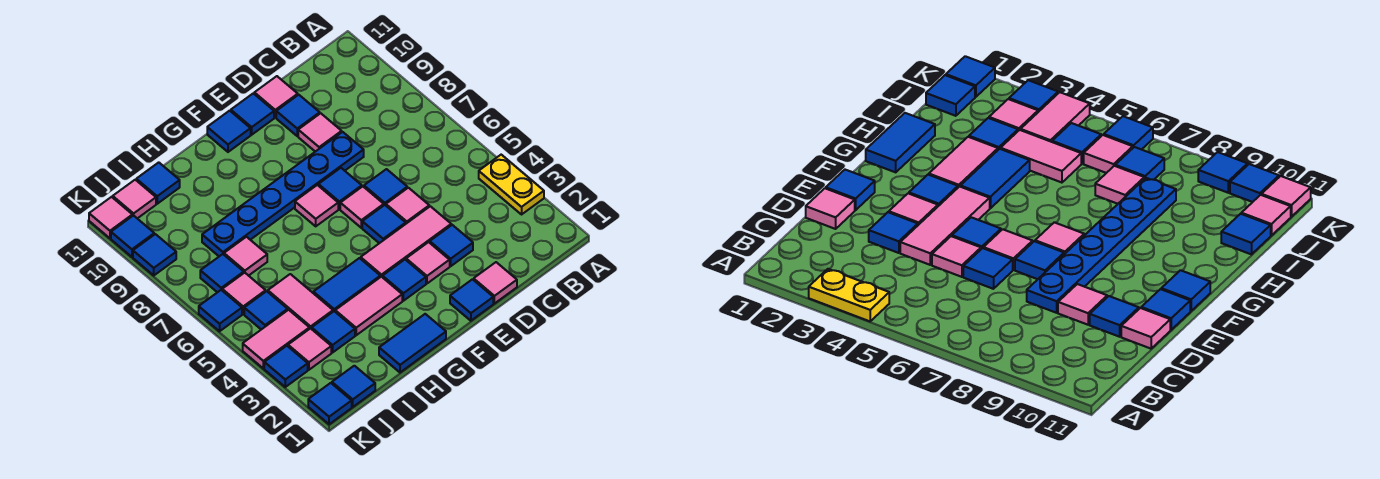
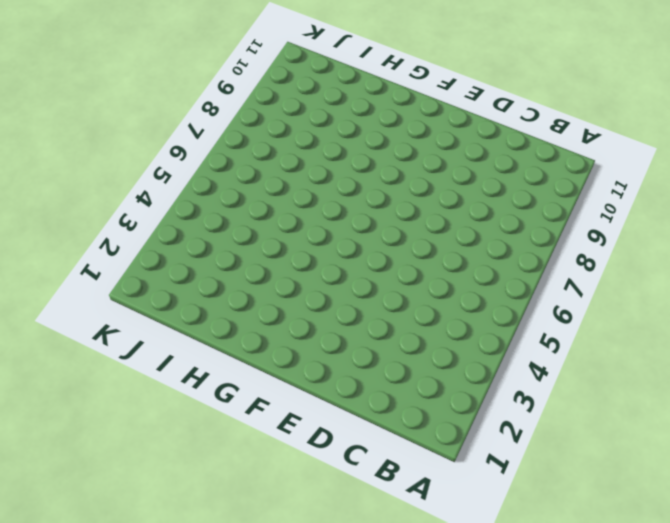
none -> yellow plate A3:A4 level 1
none -> pink tile D1 level 1
none -> blue tile D3 level 1
none -> pink tile D4:F4 level 1

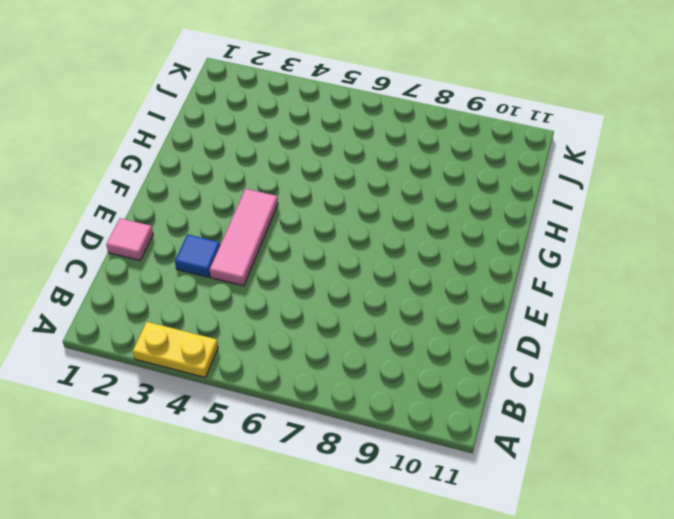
none -> pink tile D5 level 1
none -> blue tile D6 level 1
none -> blue plate D8:I8 level 1
none -> pink tile D9 level 1

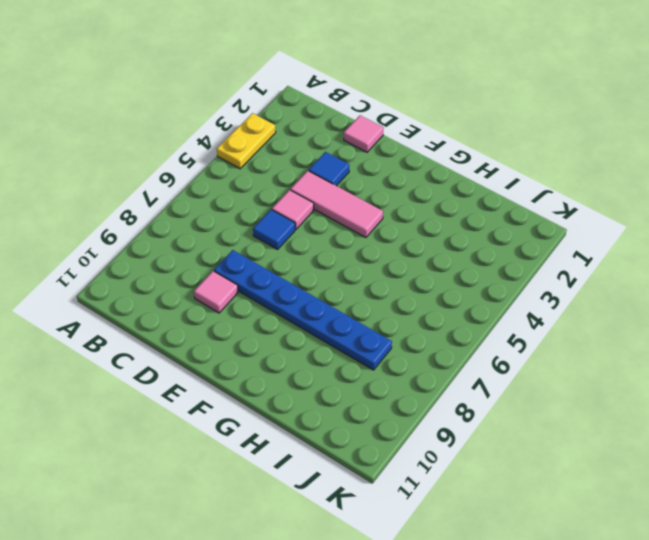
none -> blue tile D10 level 1
none -> pink tile D11 level 1
none -> blue tile E1 level 1
none -> pink tile E3 level 1

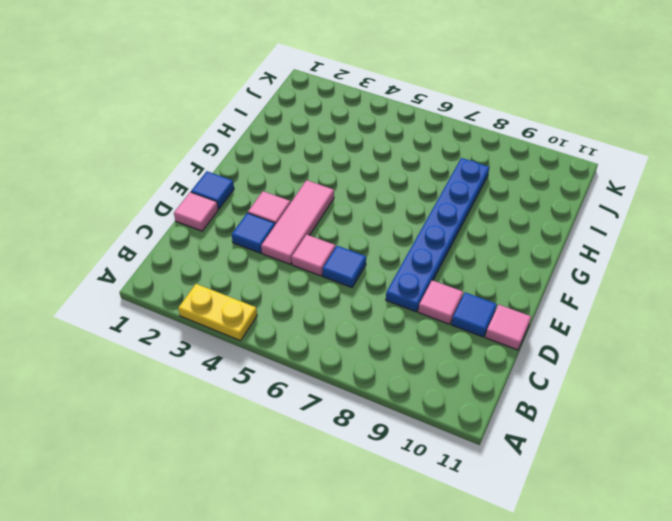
none -> blue tile E5 level 1
none -> pink tile E6 level 1
none -> blue tile E7 level 1
none -> blue tile E11 level 1

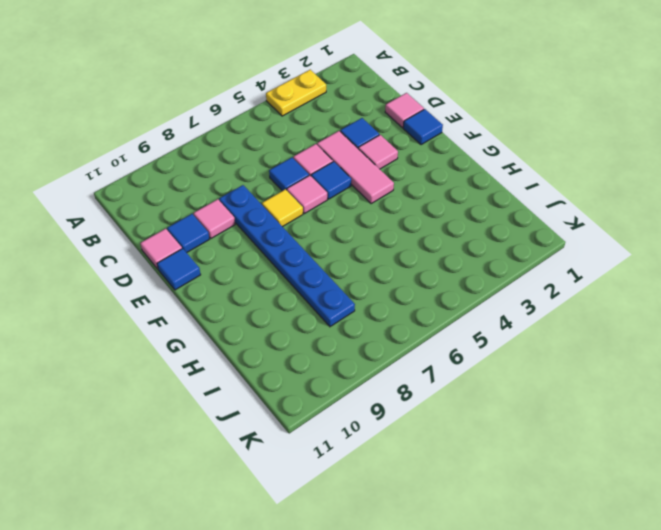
yellow tile E7 level 1 -> blue tile E7 level 1
none -> blue tile F3 level 1
none -> pink tile F7 level 1
none -> blue tile F11 level 1
none -> blue tile G1:H1 level 1

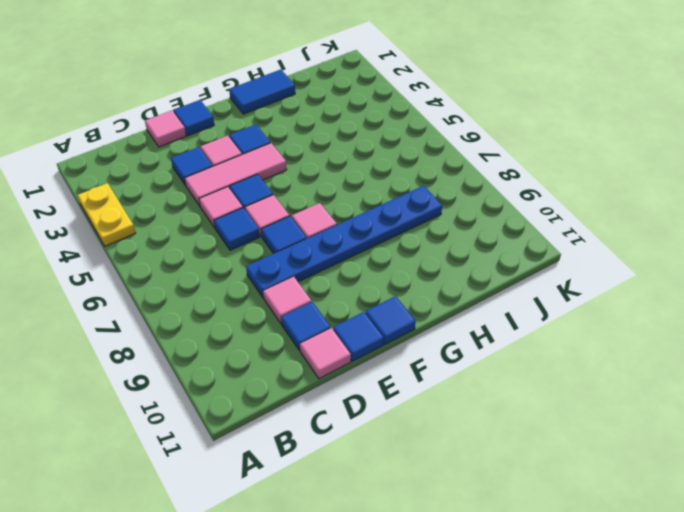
none -> pink tile G3:H3 level 1
none -> blue tile G4:H4 level 1
none -> blue tile I3 level 1
none -> pink tile I4:I5 level 1

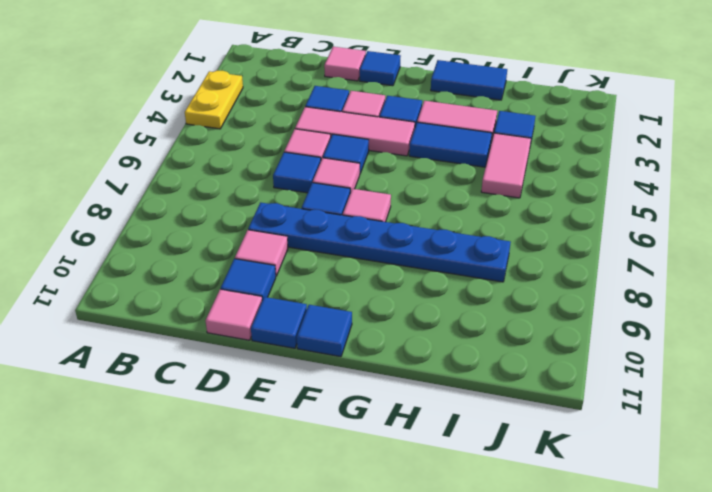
none -> pink tile I7 level 1
none -> blue tile I11 level 1
none -> blue tile J1 level 1
none -> pink tile J3 level 1

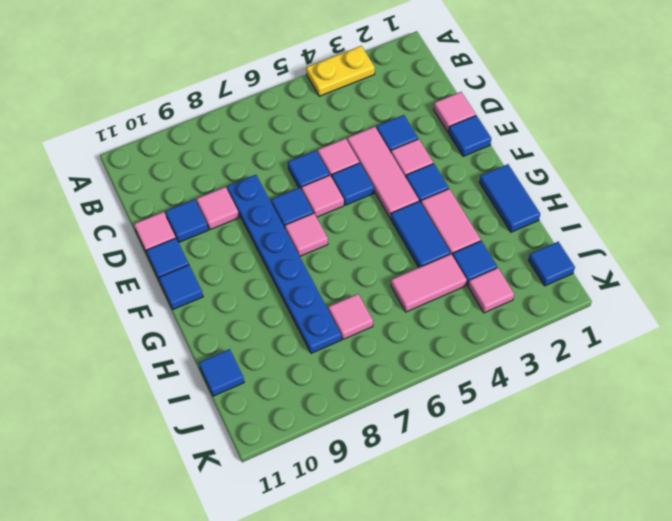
none -> pink tile J4:K4 level 1
none -> blue tile J5 level 1
none -> pink tile J6 level 1
none -> blue tile J7 level 1

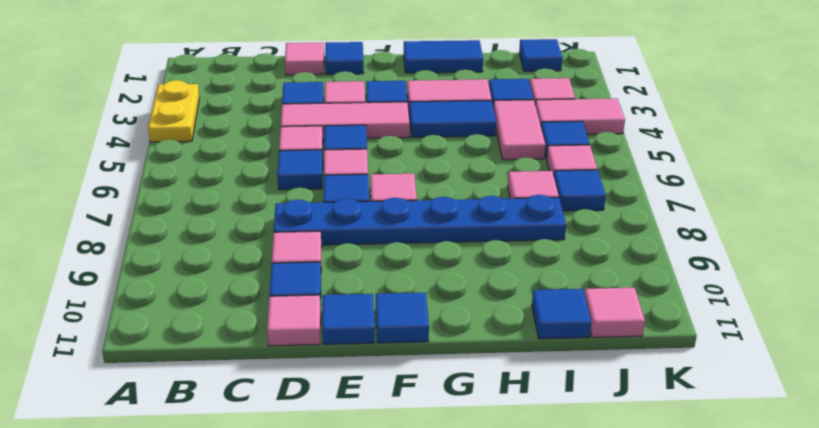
none -> blue tile K1 level 1
none -> blue tile K3 level 1
none -> blue tile K6 level 1
none -> blue tile K9 level 1

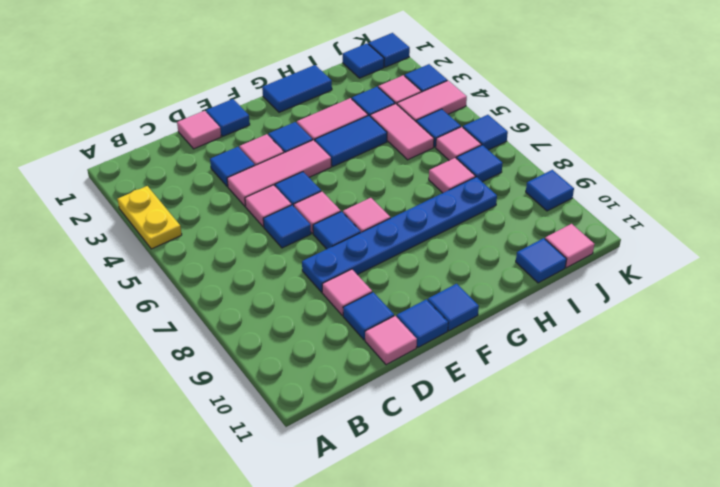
none -> blue tile K10 level 1
none -> pink tile K11 level 1

